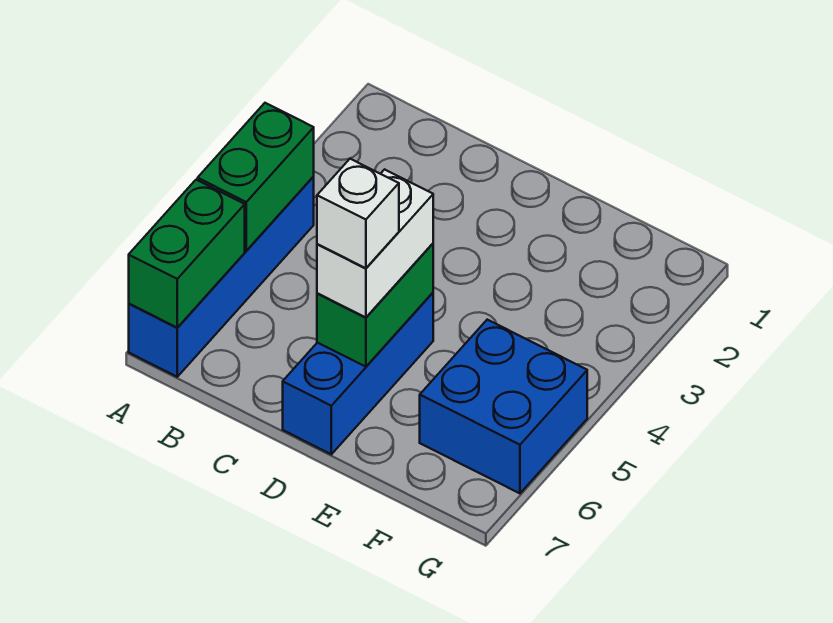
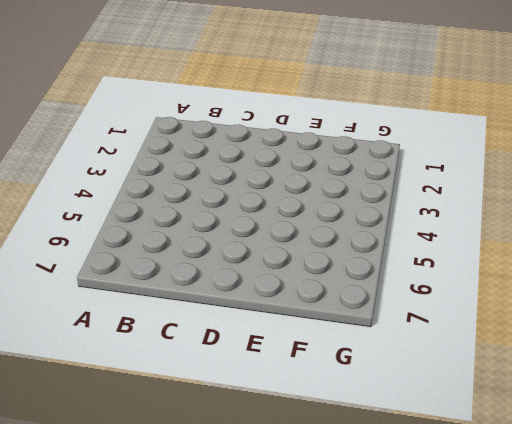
none -> blue brick A4:A7 level 1
none -> blue brick D5:D7 level 1

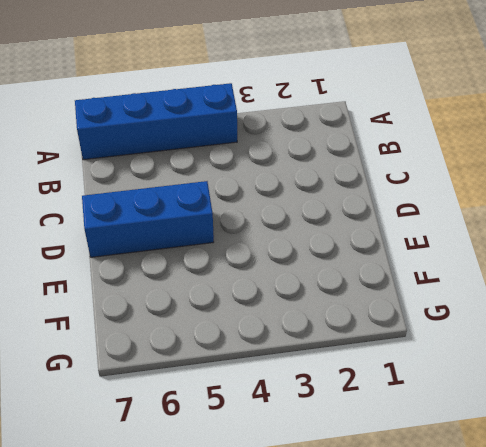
none -> blue brick F5:G6 level 1
none -> green brick A4:A5 level 2

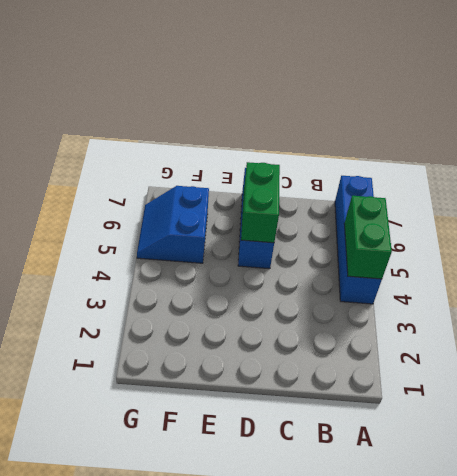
blue slope F5:G6 level 1 top F -> blue brick F5:G6 level 1
none -> green brick A6:A7 level 2
none -> white brick D5:D6 level 3

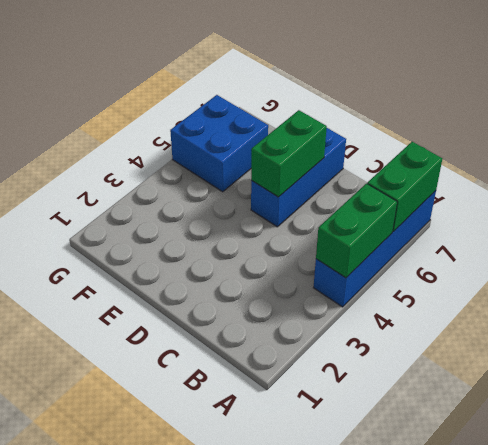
none -> white brick D5:D6 level 3
none -> white brick D6 level 4

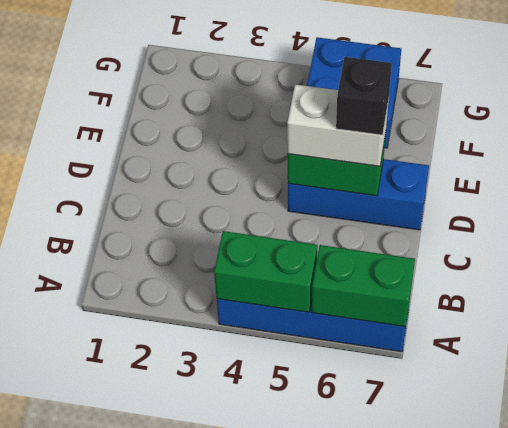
black brick D6 level 4 -> white brick D6 level 4

